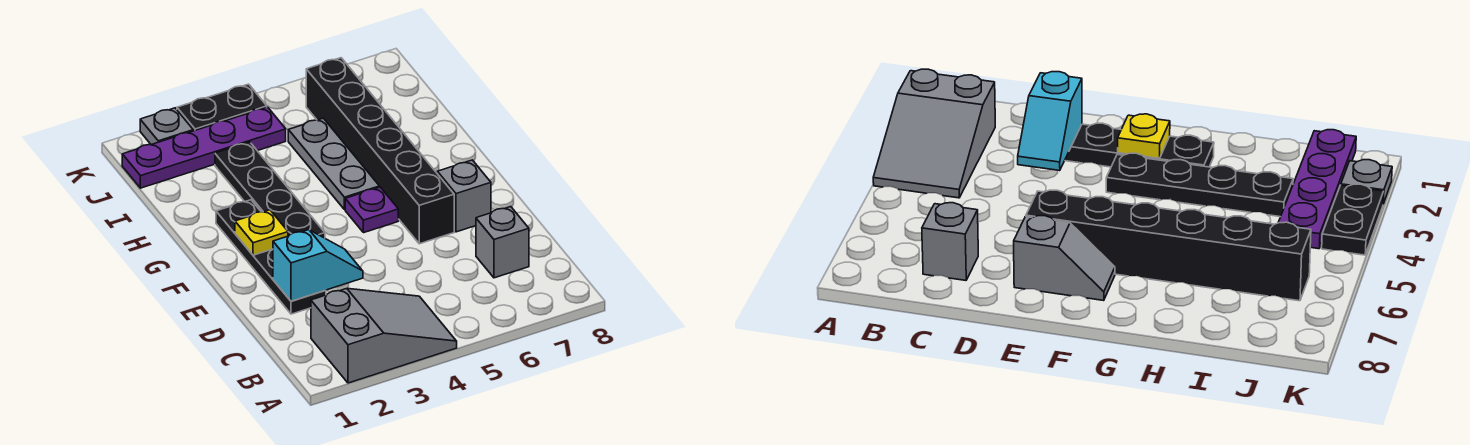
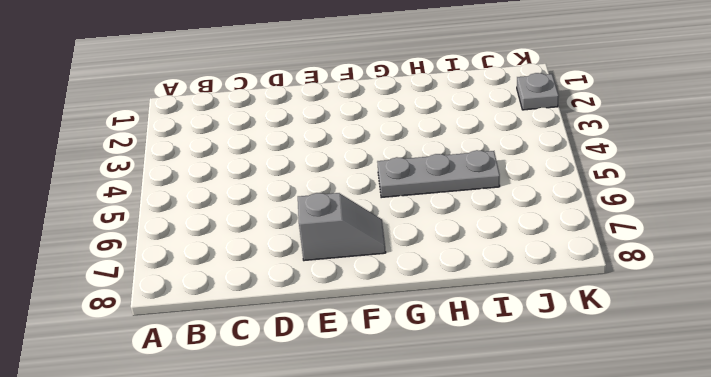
none -> grey slope A2:B4 level 1 top 2
none -> grey brick C7 level 1
none -> black plate D2:G2 level 1

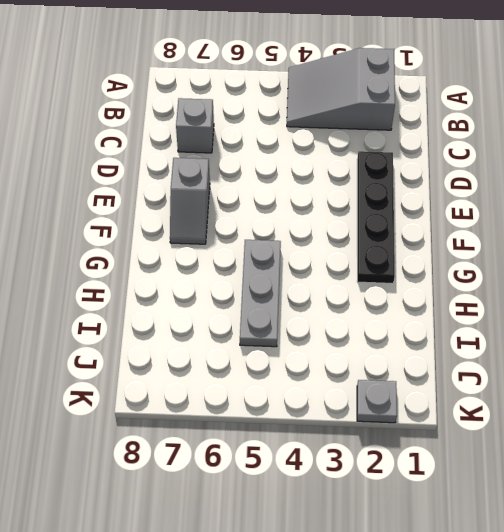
none -> black brick E6:J6 level 1
none -> black plate F3:I3 level 1
none -> purple plate F5 level 1

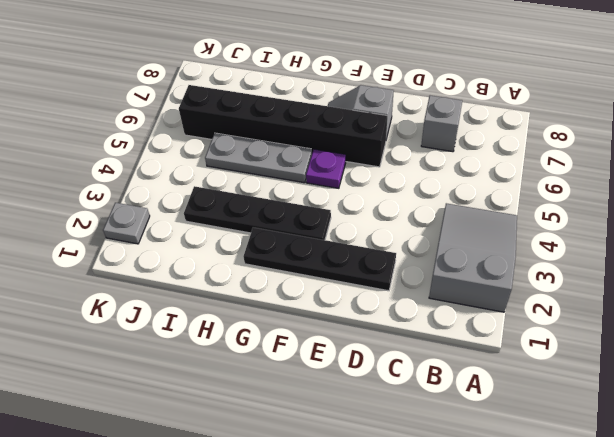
none -> purple plate J1:J4 level 1
none -> black plate K3:K4 level 1
none -> cyan slope D2:D3 level 2 top 2

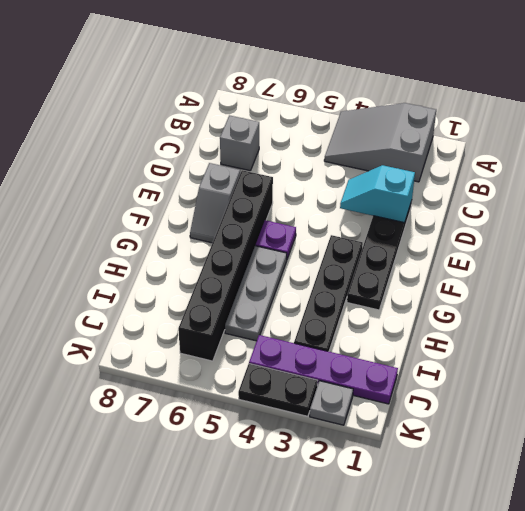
none -> yellow plate F2 level 2

